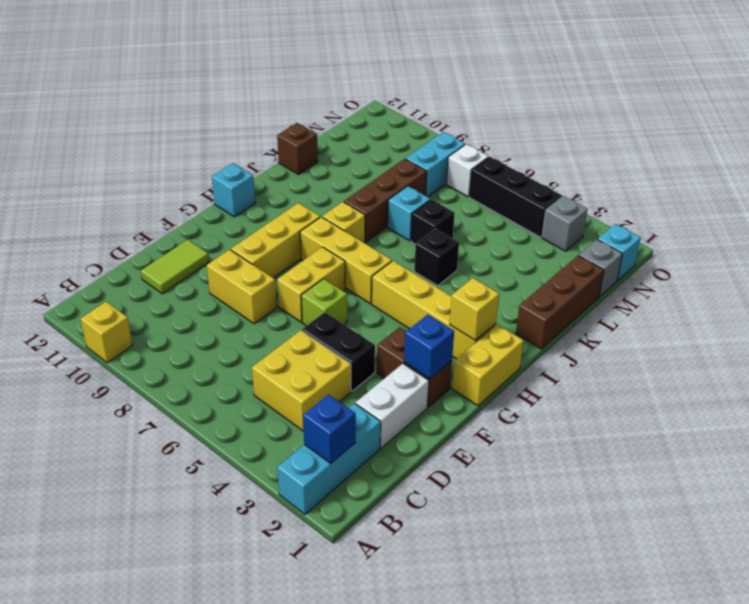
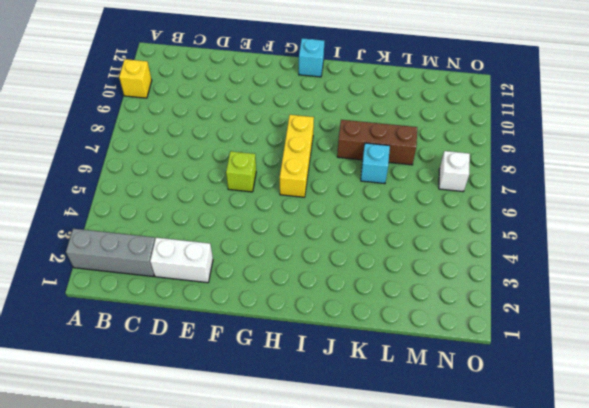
grey brick A2:C2 level 1 -> cyan brick A2:C2 level 1
none -> yellow brick C4:D5 level 1
none -> lime tile D11:E11 level 1
none -> black brick E4:E5 level 1
none -> yellow brick E8:E9 level 1

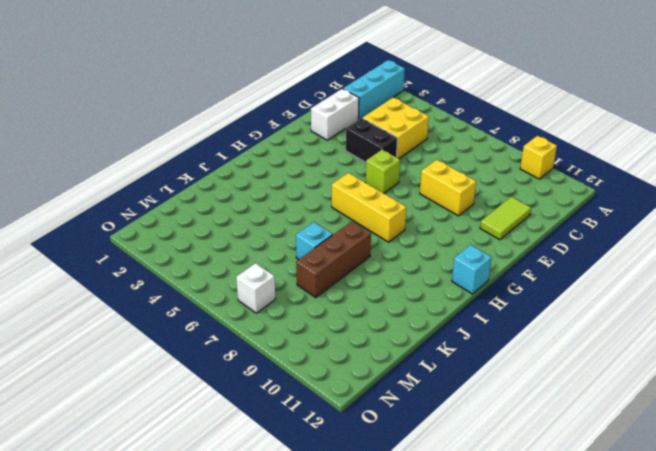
none -> brown brick F2:F3 level 1
none -> yellow brick F7:G7 level 1
none -> yellow brick F9:H9 level 1
none -> yellow brick G1:H1 level 1

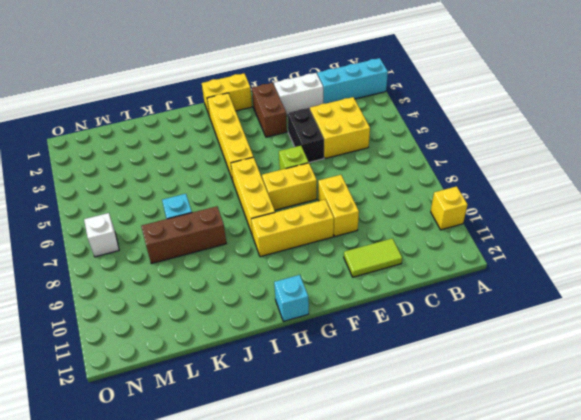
none -> yellow brick I8 level 1
none -> brown brick J1:L1 level 1
none -> black brick J5 level 1
none -> black brick K6 level 1

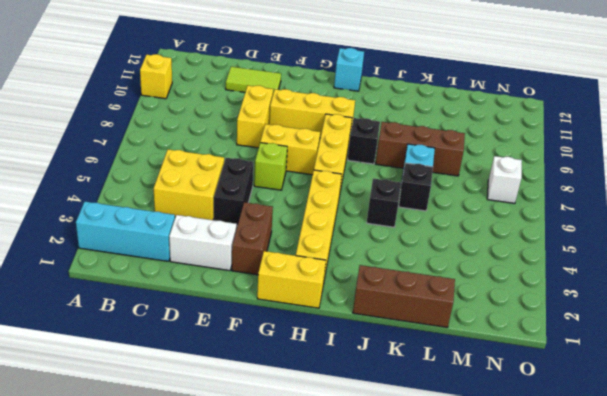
black brick I8 level 1 -> yellow brick I8 level 1
none -> brown brick K12 level 1
none -> grey brick M1 level 1
none -> cyan brick M8:N8 level 1
none -> cyan brick N1 level 1

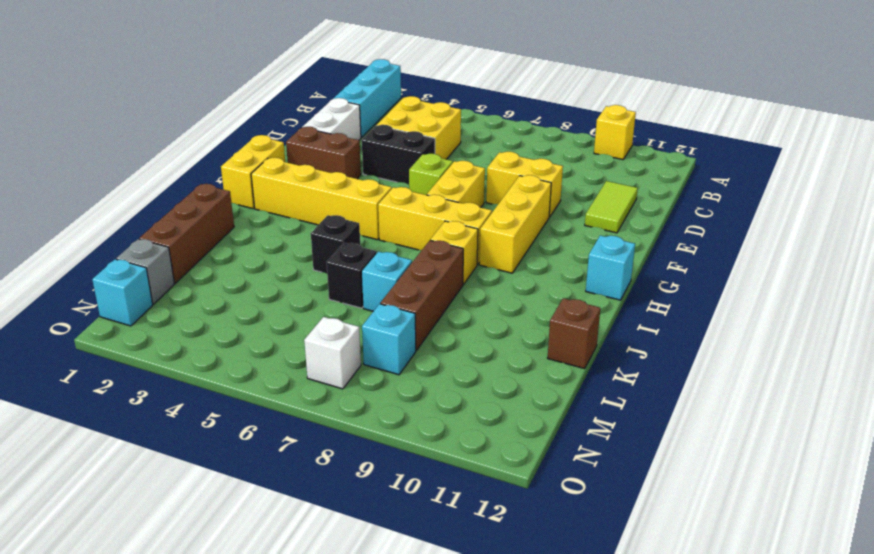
cyan brick M8 level 1 -> cyan brick M8:N8 level 1
none -> grey brick N3 level 1
none -> black brick N4:N6 level 1
none -> blue brick B2 level 2
none -> blue brick F2 level 2

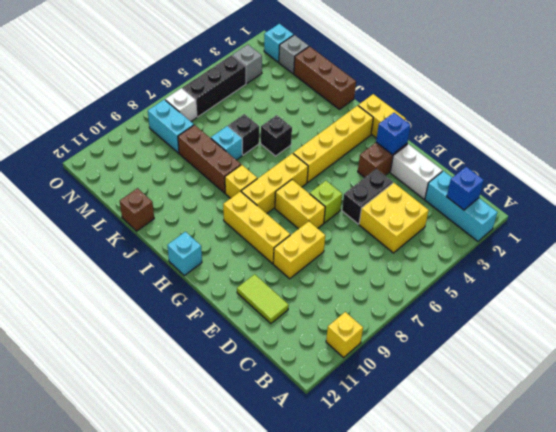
none -> yellow brick H2 level 2

